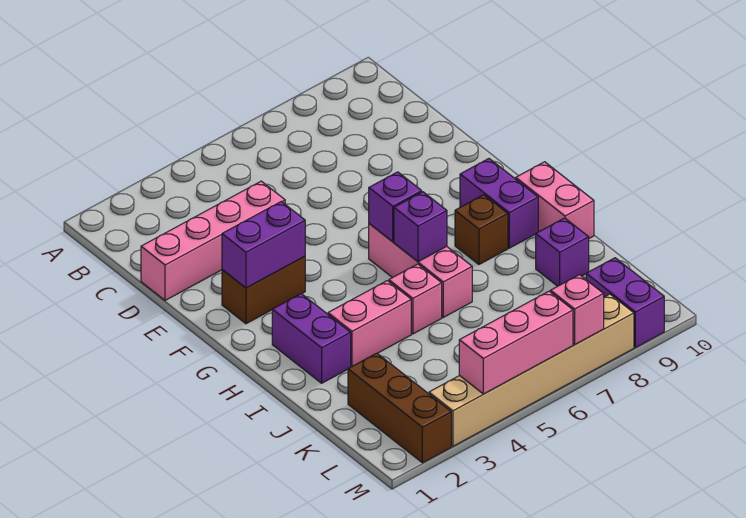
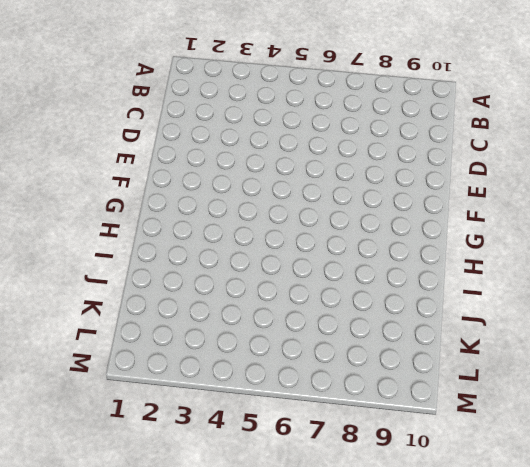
none -> pink brick D1:D4 level 1
none -> brown brick F2:F3 level 1
none -> pink brick G6:I6 level 1

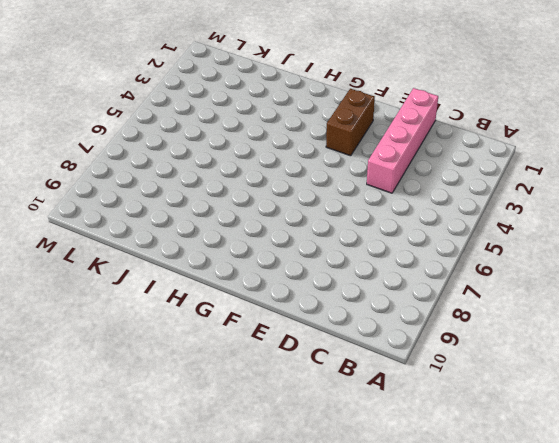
none -> pink brick G6:I6 level 1
none -> purple brick G9:H9 level 1
none -> purple brick H2:I2 level 1

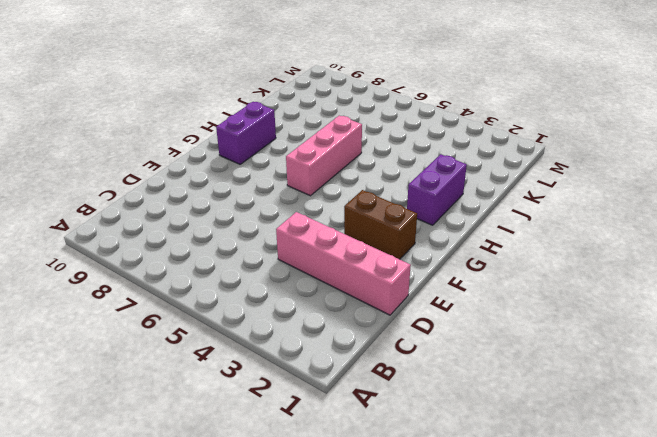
none -> brown brick H8 level 1
none -> pink brick H10:I10 level 1
none -> pink brick I3:I4 level 1

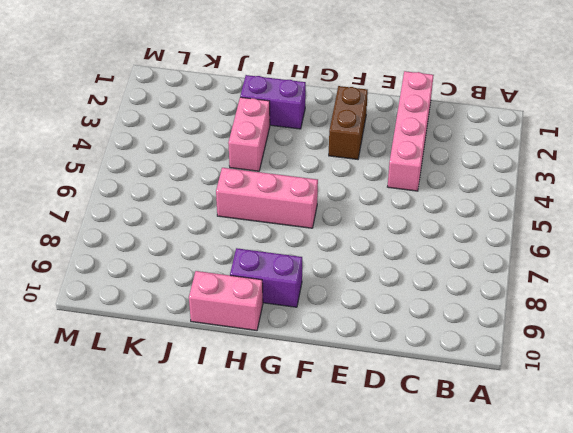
none -> brown brick H8 level 1
none -> pink brick I5 level 1
none -> purple brick J9 level 1

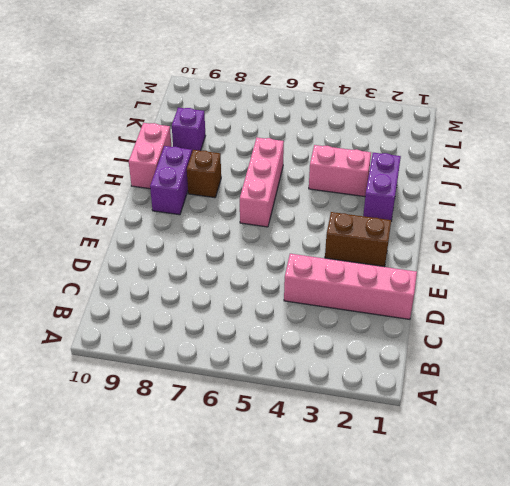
none -> pink brick I5 level 1
none -> brown brick K2:M2 level 1
none -> purple brick L9:M9 level 1

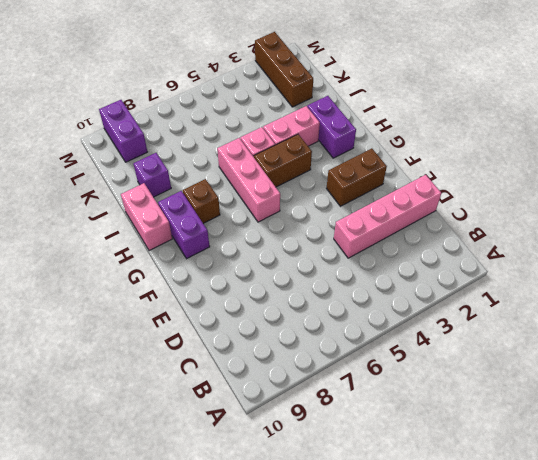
brown brick H4:H5 level 1 -> none
none -> tan brick M3:M8 level 1
none -> purple brick F2:F3 level 2
none -> purple brick G6 level 2

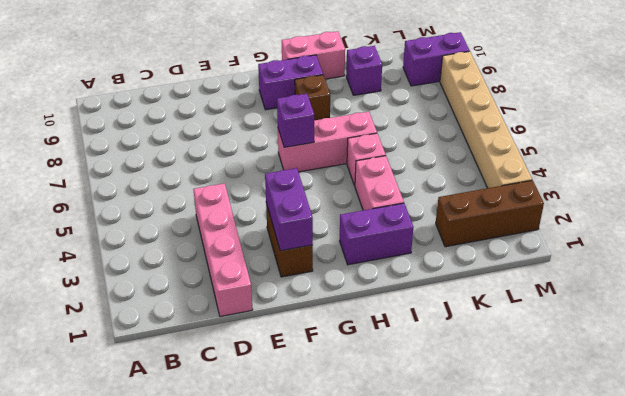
none -> purple brick H6 level 2
none -> pink brick M4:M6 level 2
none -> pink brick M7 level 2

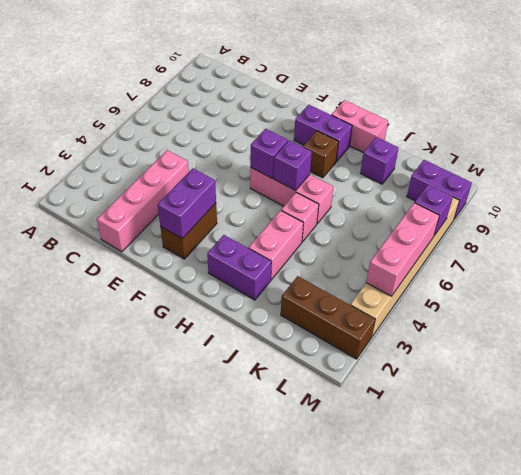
purple brick M7 level 2 -> pink brick M7 level 2

